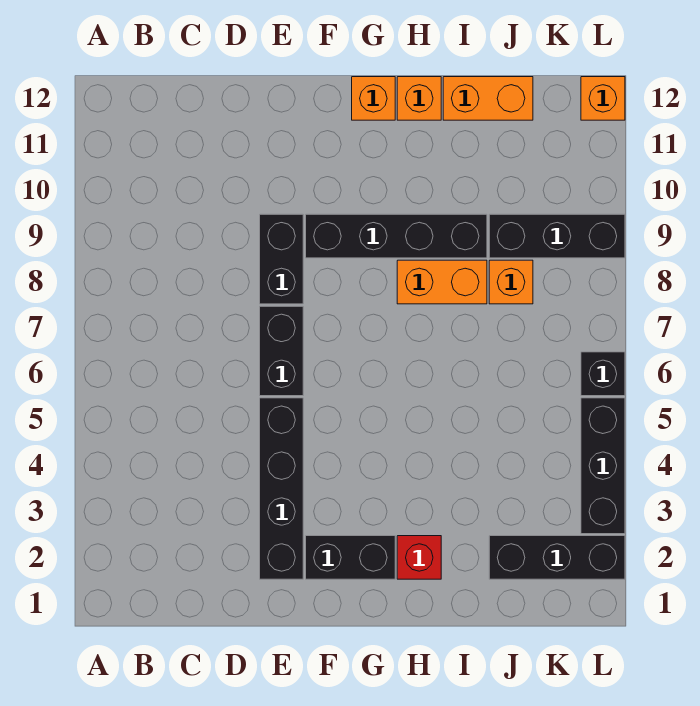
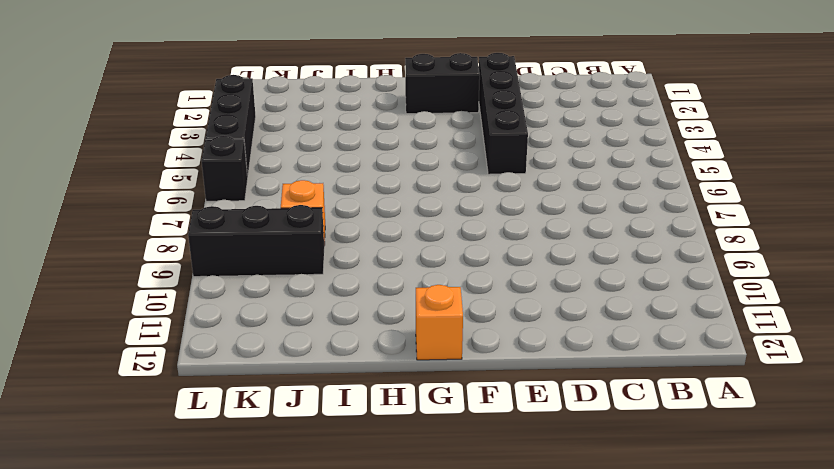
none -> black brick E6:E7 level 1
none -> black brick E8:E9 level 1
none -> black brick F9:I9 level 1

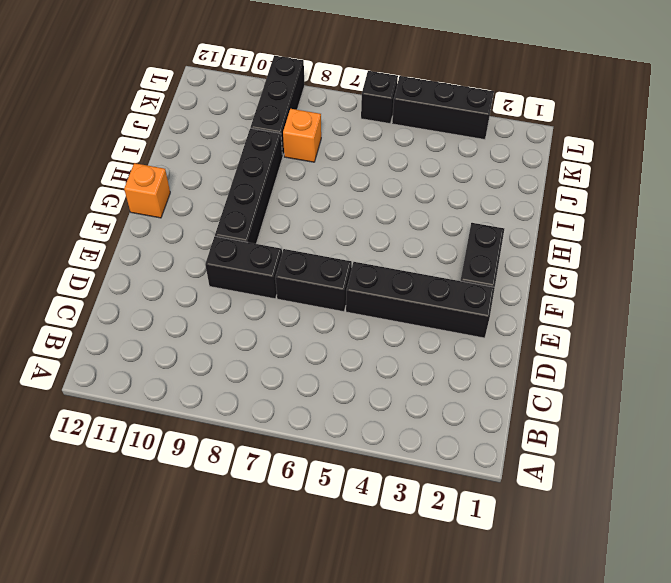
none -> red brick H2 level 1
none -> orange brick H8:I8 level 1
none -> orange brick H12 level 1

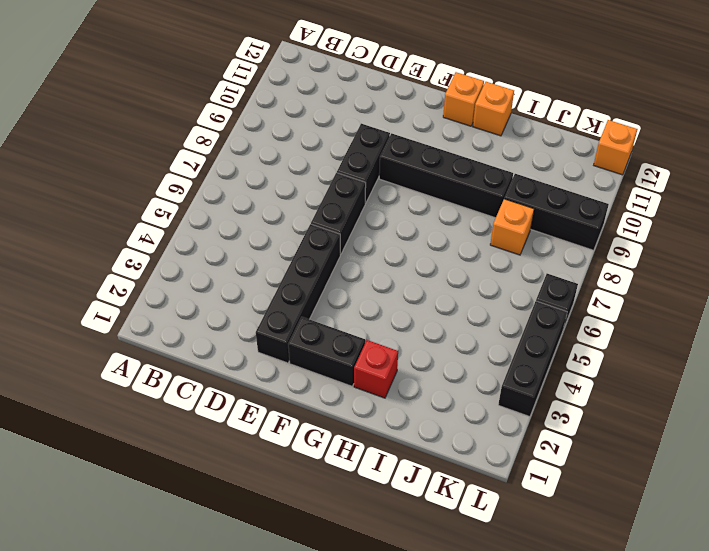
none -> orange brick H8:I8 level 1
none -> orange brick I12:J12 level 1
none -> black brick J2:L2 level 1

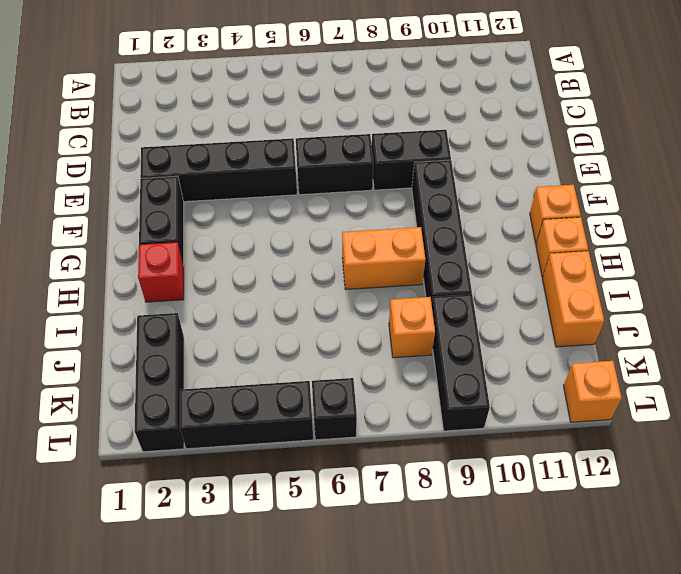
orange brick H7:H8 level 1 -> orange brick H8:I8 level 1

